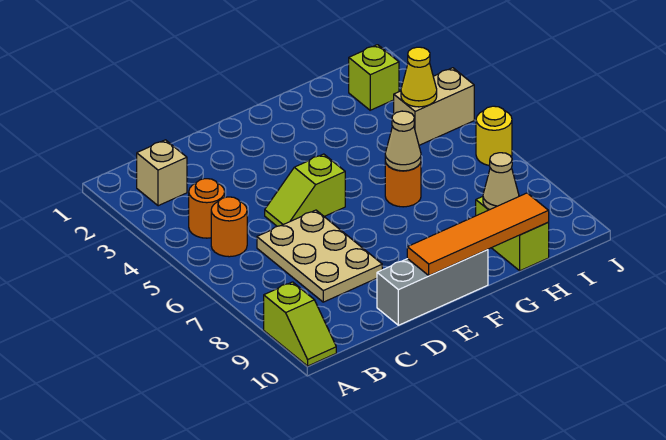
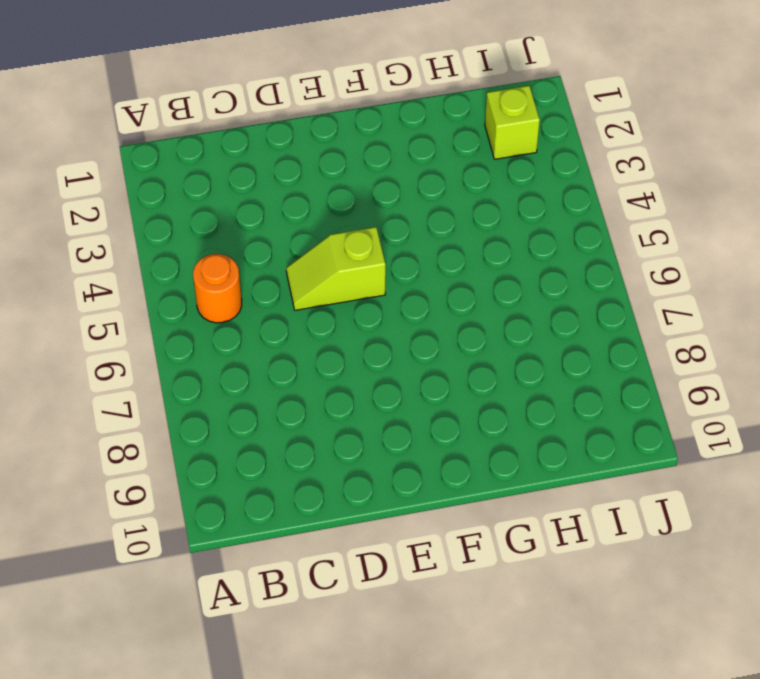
none -> lime slope A9:A10 level 1 top 9
none -> tan brick B2 level 1
none -> orange round brick B4 level 1

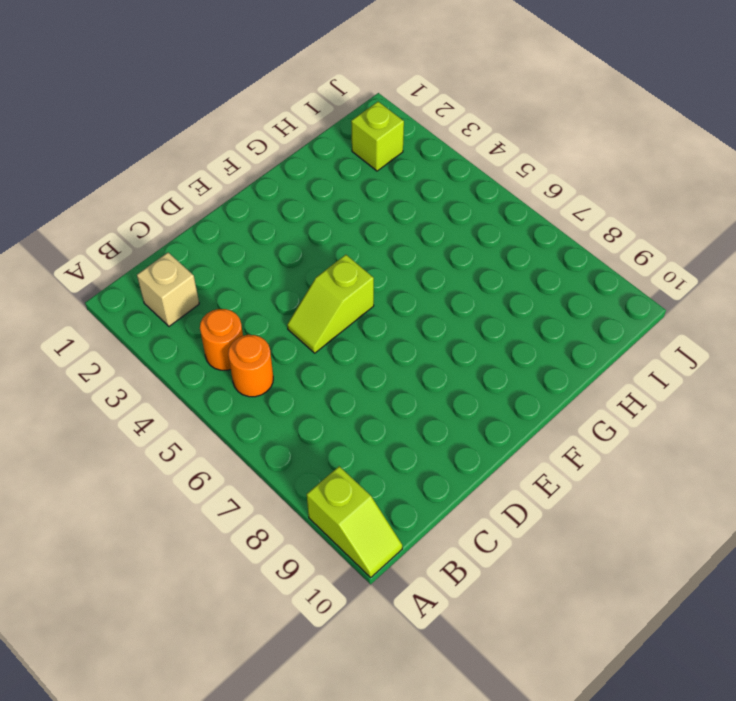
none -> tan plate C6:D8 level 1
none -> grey brick D10:F10 level 1
none -> orange round brick G6 level 1

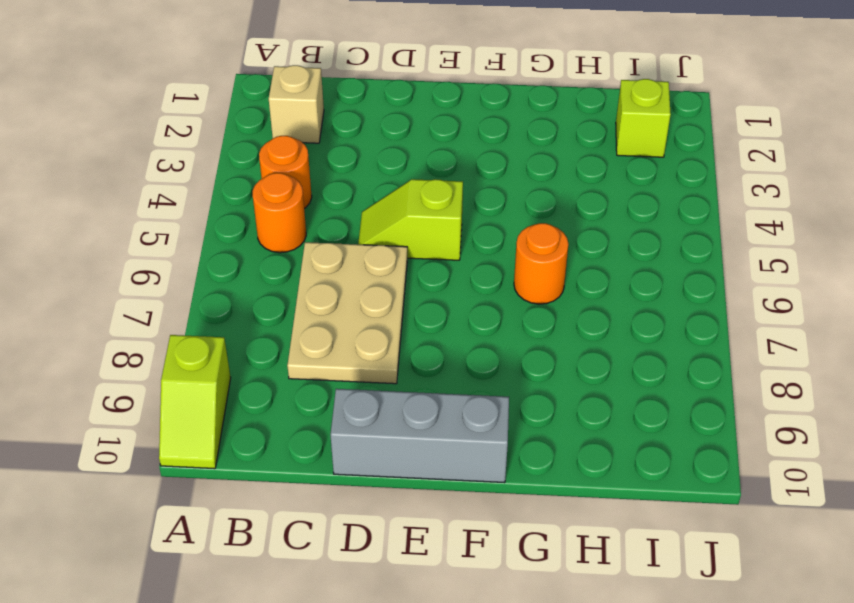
none -> lime brick H9:H10 level 1
none -> tan brick I4:J4 level 1
none -> yellow round brick J6 level 1

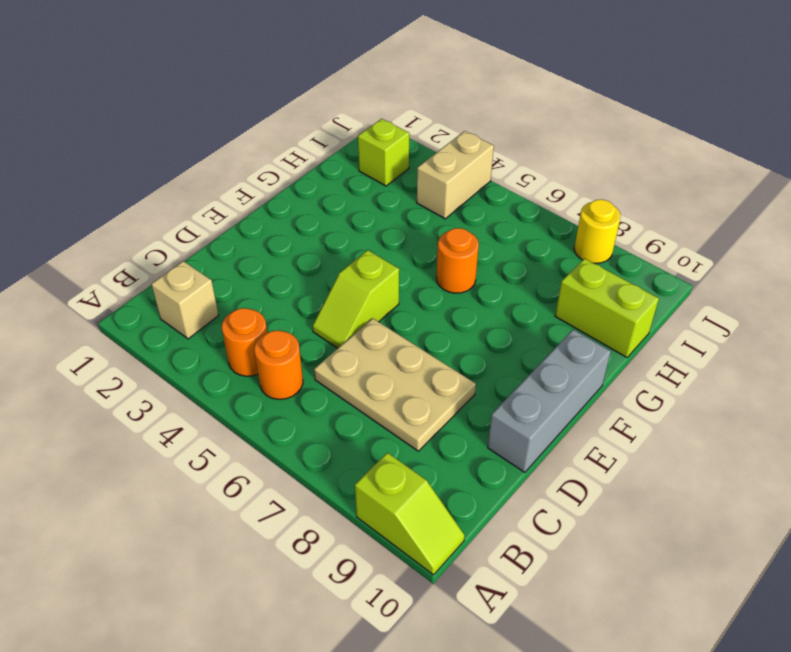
yellow round brick J8 level 1 -> yellow round brick J6 level 1
none -> orange tile E10:H10 level 2
none -> tan cone G6 level 2
none -> tan cone H9 level 2

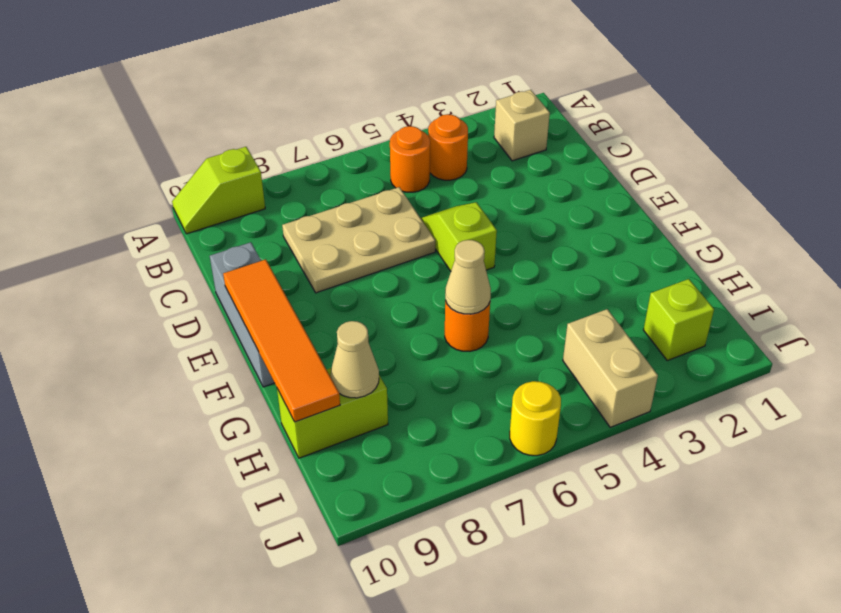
none -> yellow cone I4 level 2

